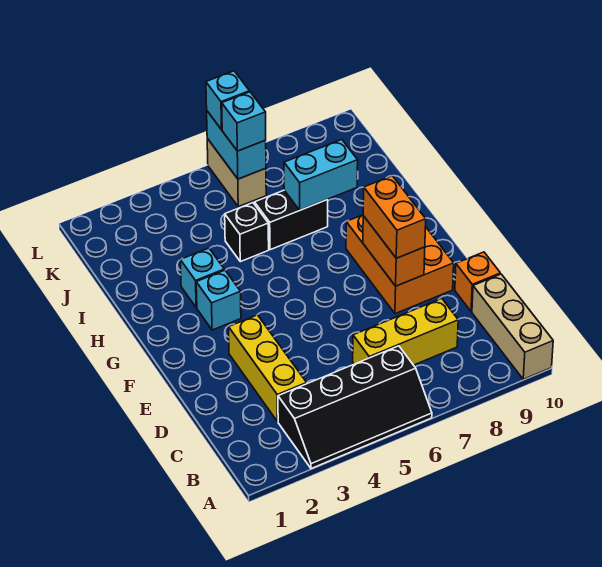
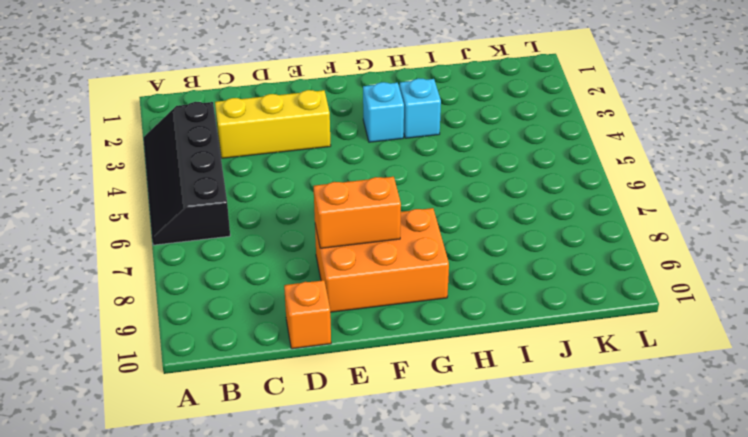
none -> tan brick A10:C10 level 1
none -> yellow brick C6:C8 level 1
none -> black brick I5 level 1

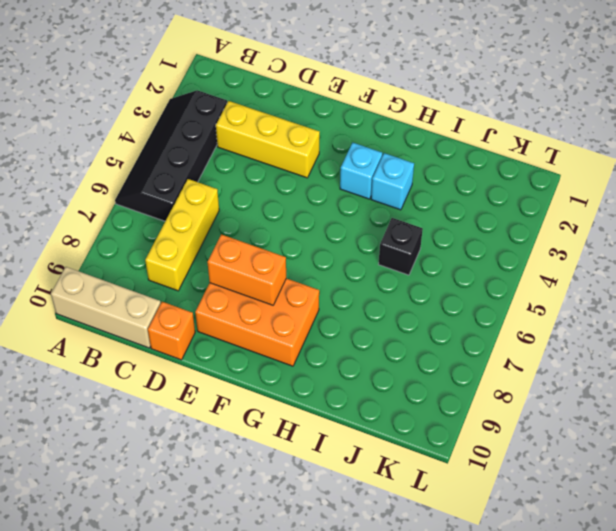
none -> black brick I6:I7 level 1
none -> tan brick K6:L6 level 1
none -> cyan brick I7:I8 level 2

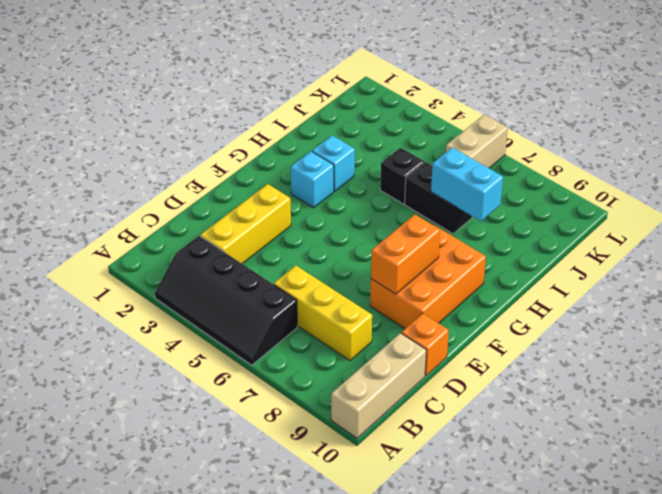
none -> cyan brick K6:L6 level 2
none -> orange brick E8:F8 level 3
none -> cyan brick K6 level 3

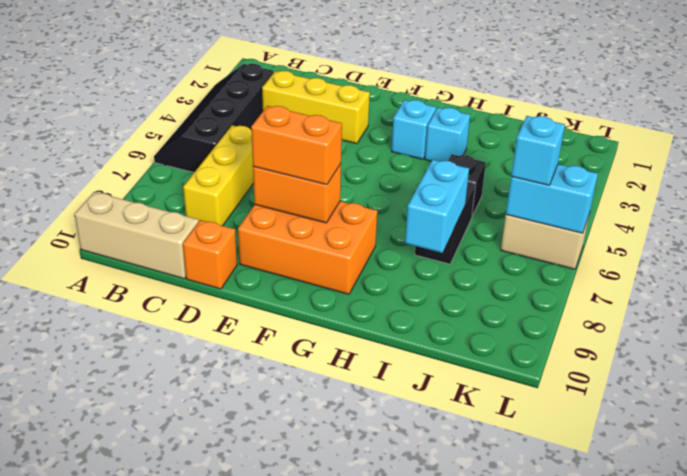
none -> cyan brick L6 level 3

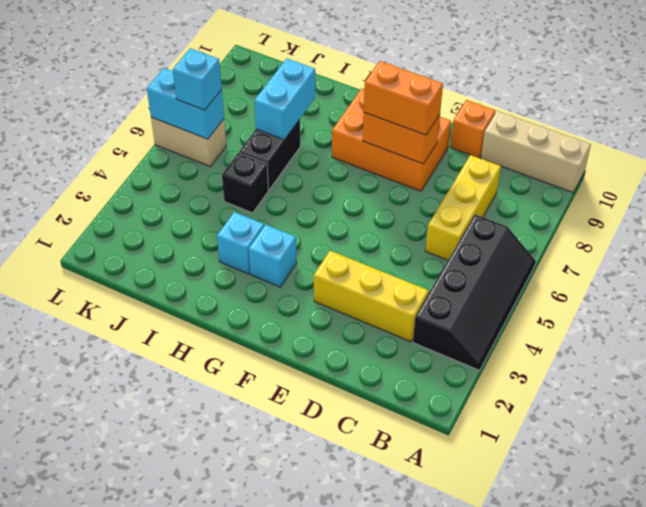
none -> cyan brick L6 level 3

